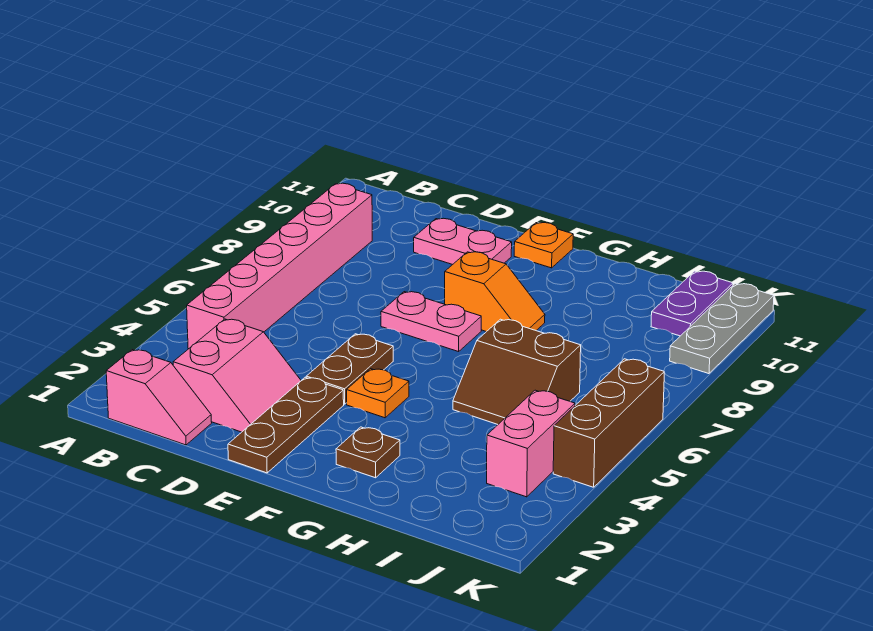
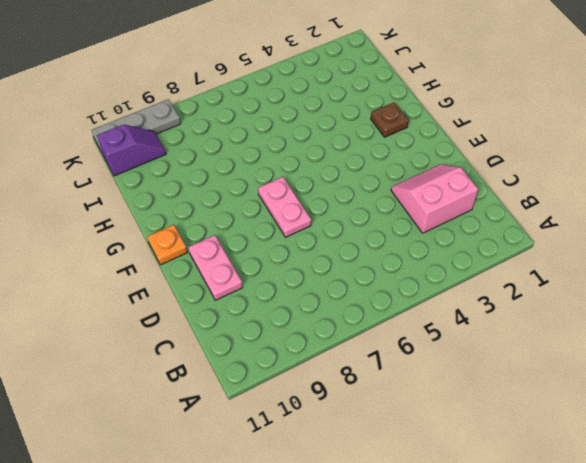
purple slope J10:J11 level 1 top 11 -> purple plate J10:J11 level 1
none -> pink slope B1:C1 level 1 top B
none -> pink brick B4:B9 level 1
none -> brown plate E1:E3 level 1

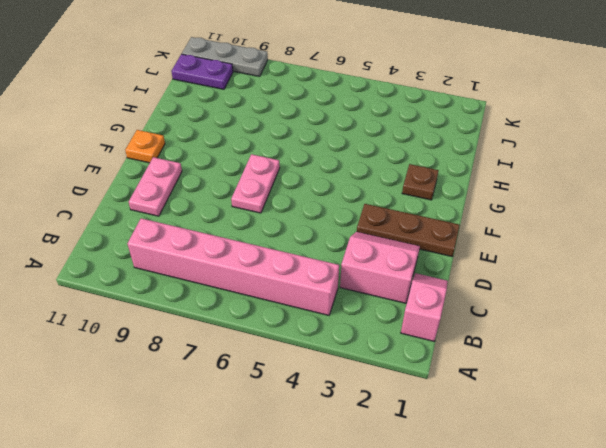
none -> brown plate E4:E5 level 1
none -> orange plate F4 level 1
none -> orange slope F8:G8 level 1 top F

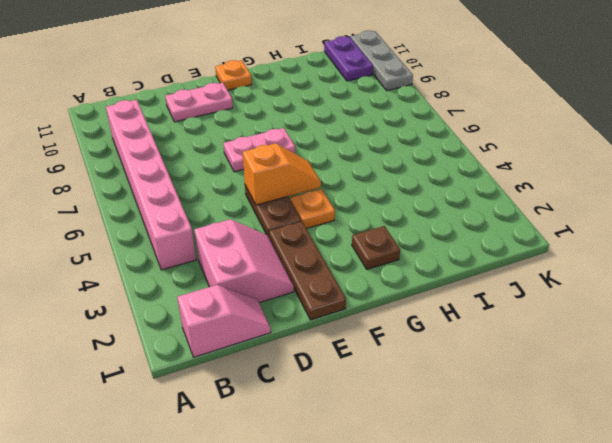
orange slope E5:F5 level 2 top E -> orange slope F8:G8 level 1 top F
none -> brown slope H5:I6 level 1 top 6
none -> pink brick J3:J4 level 1
none -> brown brick K4:K6 level 1

